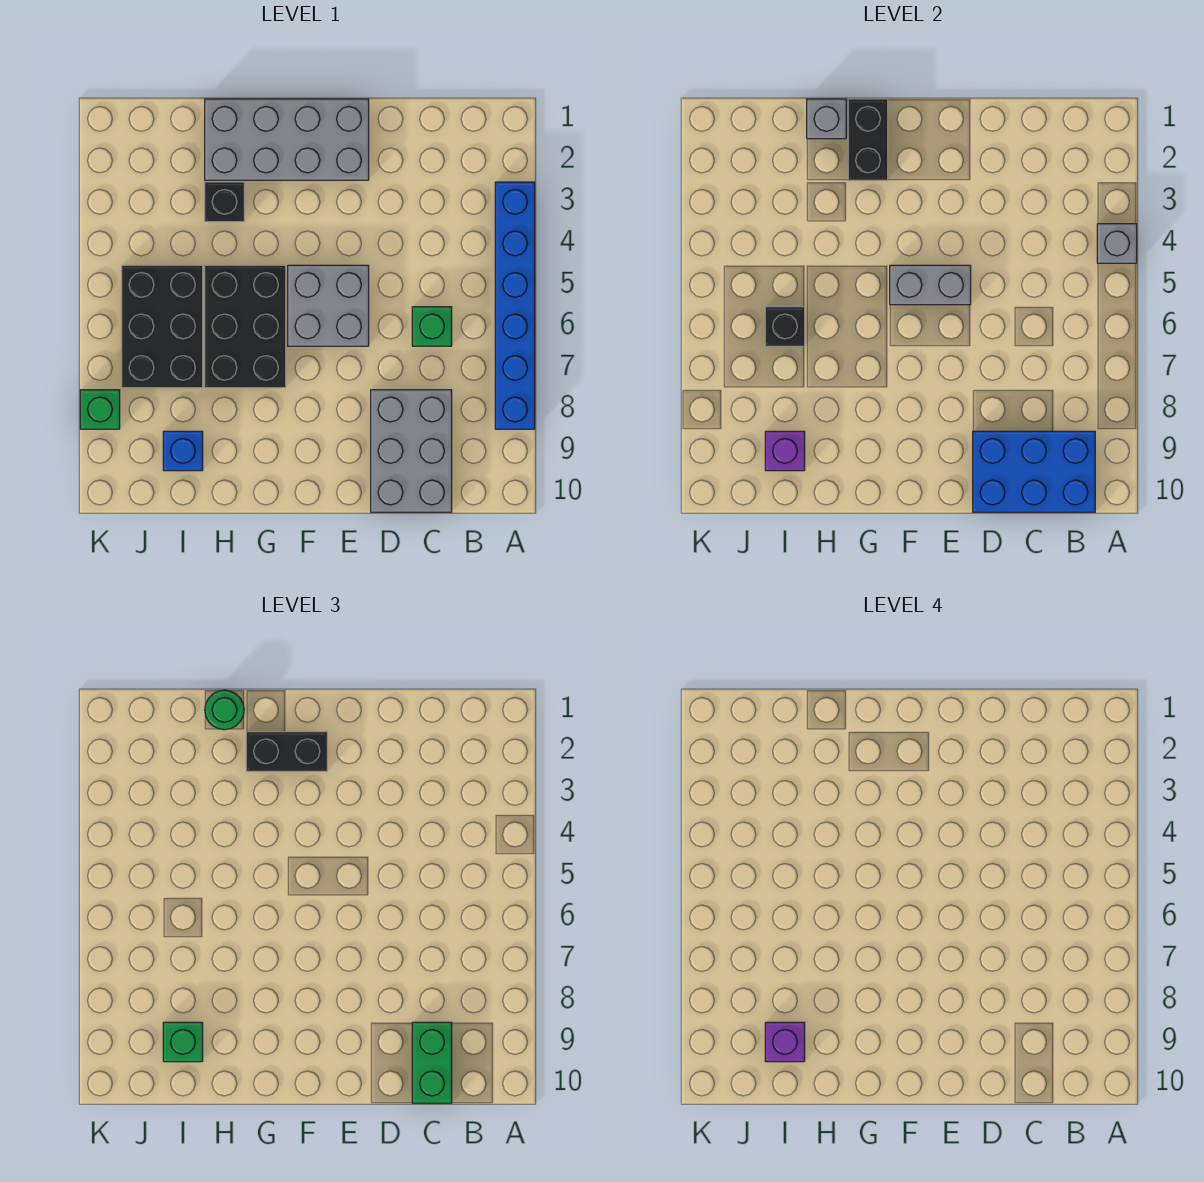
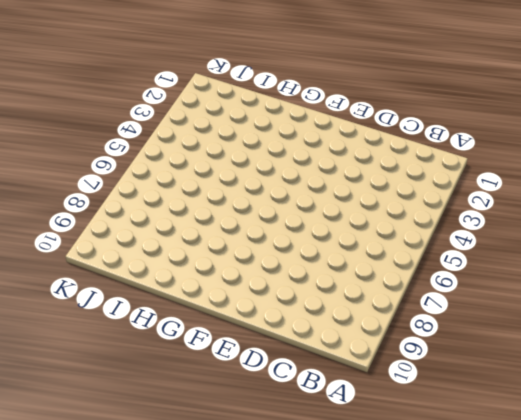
none -> blue brick A3:A8 level 1
none -> green brick C6 level 1
none -> grey brick C8:D10 level 1

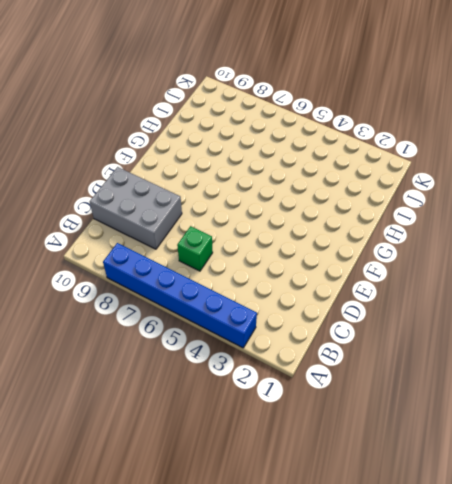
none -> grey brick E1:H2 level 1
none -> grey brick E5:F6 level 1
none -> black brick G5:H7 level 1

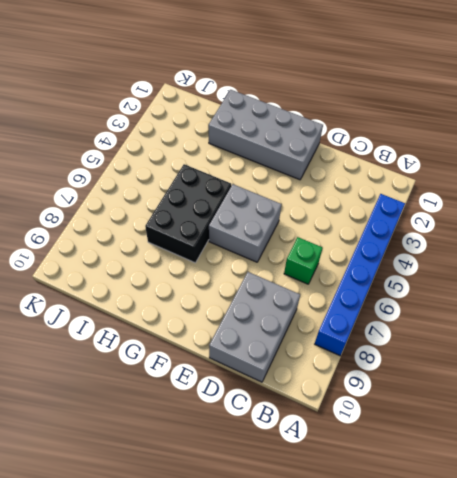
none -> black brick H3 level 1
none -> black brick I5:J7 level 1
none -> blue brick I9 level 1

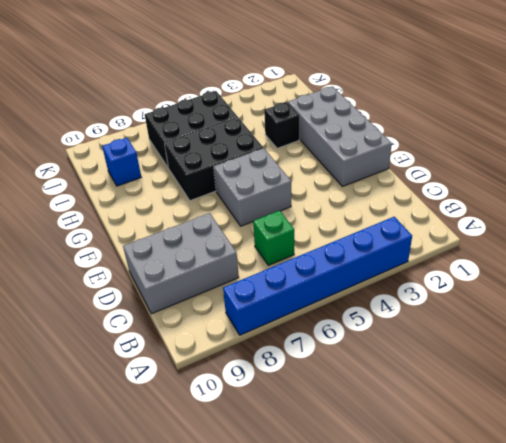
none -> green brick K8 level 1
none -> grey brick A4 level 2
none -> blue brick B9:D10 level 2

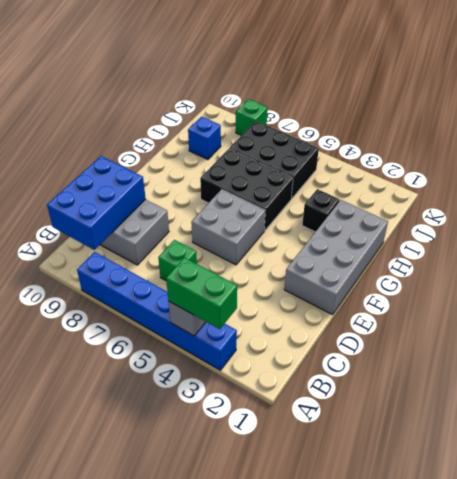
green brick A3:A4 level 3 -> green brick C9:C10 level 3
none -> grey brick E5:F5 level 2
none -> black brick G1:G2 level 2
none -> grey brick H1 level 2

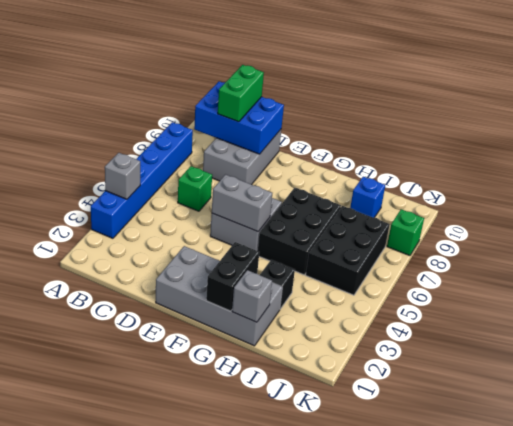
none -> black brick I6 level 2
none -> purple brick I9 level 2
none -> black brick F2:G2 level 3

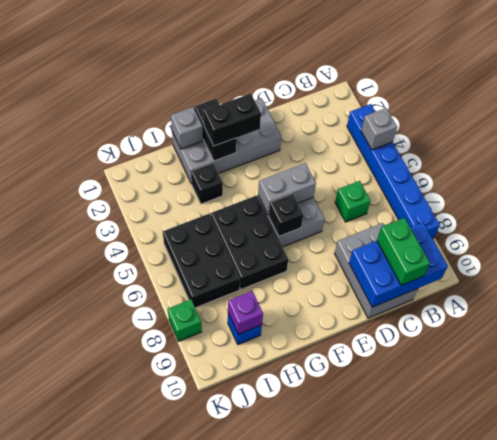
black brick F6 level 2 -> black brick I6 level 2
none -> green round brick H1 level 3
none -> green brick I9 level 3
none -> purple brick I9 level 4

